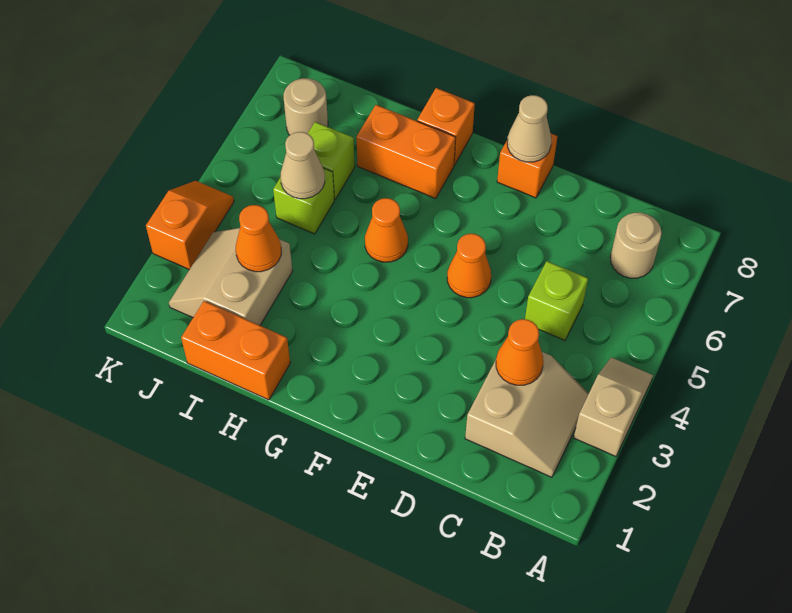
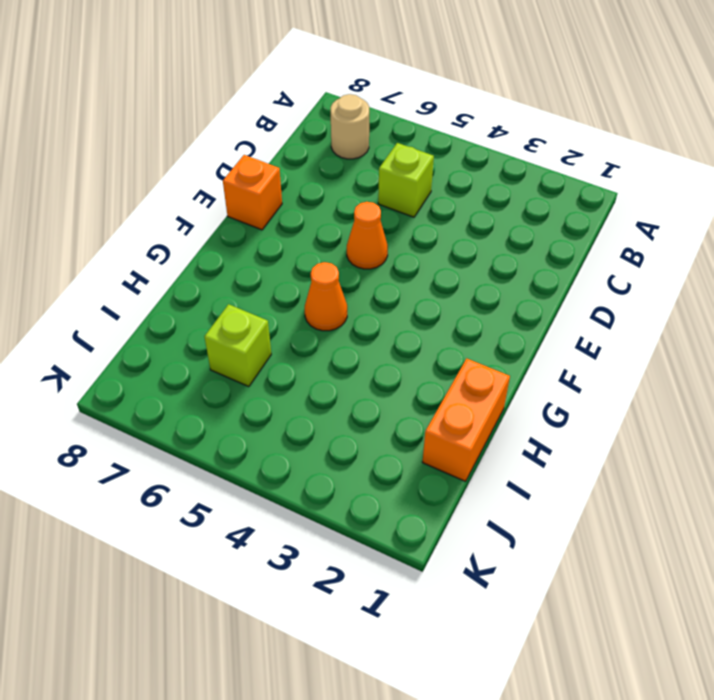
none -> tan slope A3:A4 level 1 top 3
none -> tan slope B2:C3 level 1 top C
none -> orange brick G7:H7 level 1

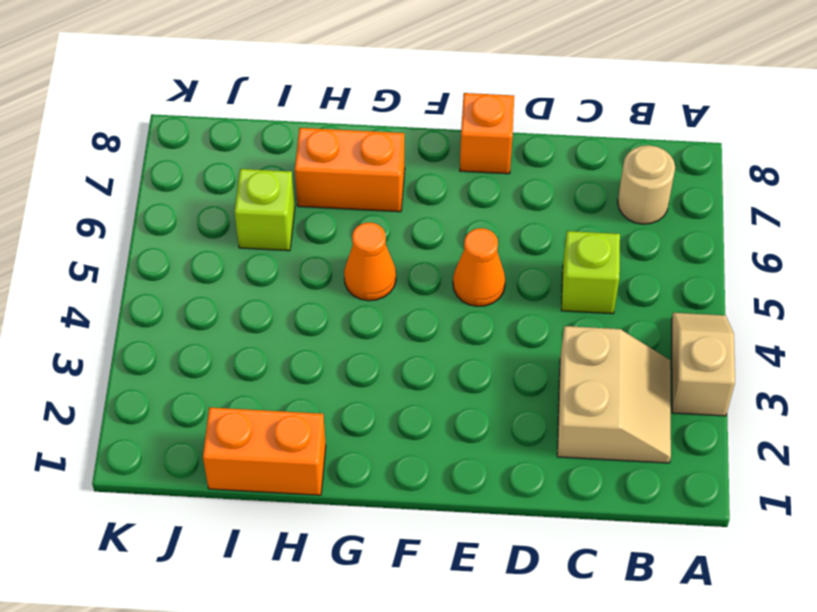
none -> orange brick G8 level 1
none -> tan slope I2:J3 level 1 top I
none -> lime brick I5 level 1

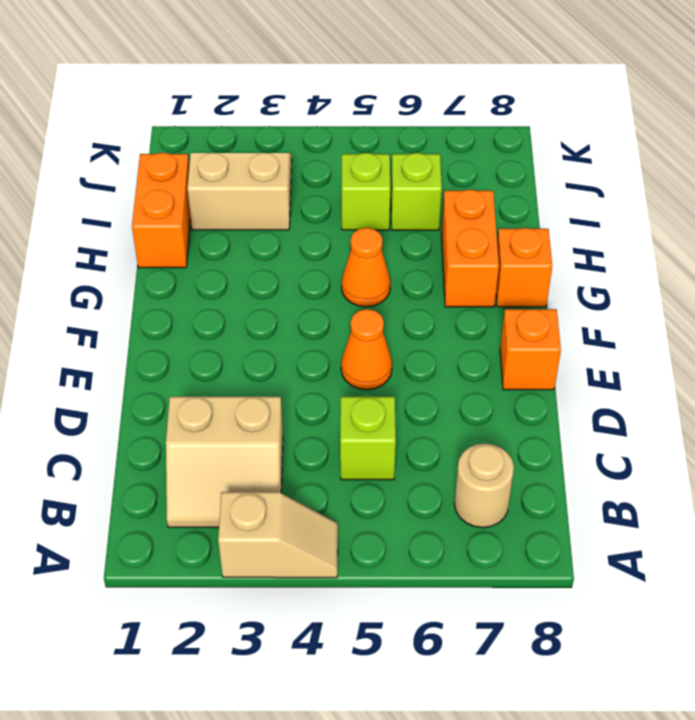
none -> tan round brick J7 level 1
none -> orange slope K3:K4 level 1 top 3
none -> orange cone C3 level 2

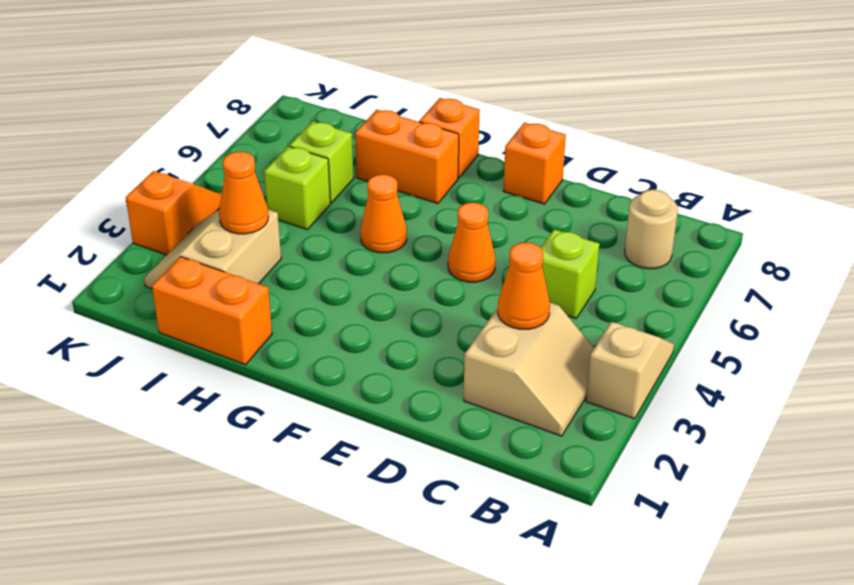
none -> tan round brick J7 level 1
none -> tan cone E8 level 2
none -> tan cone I5 level 2

